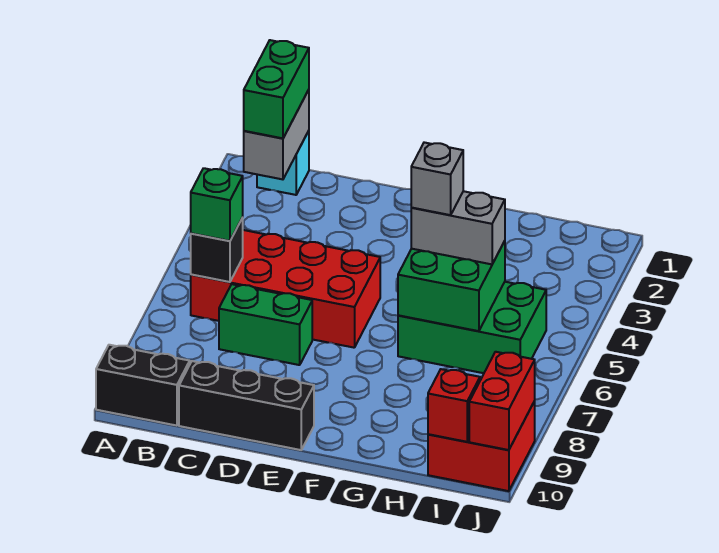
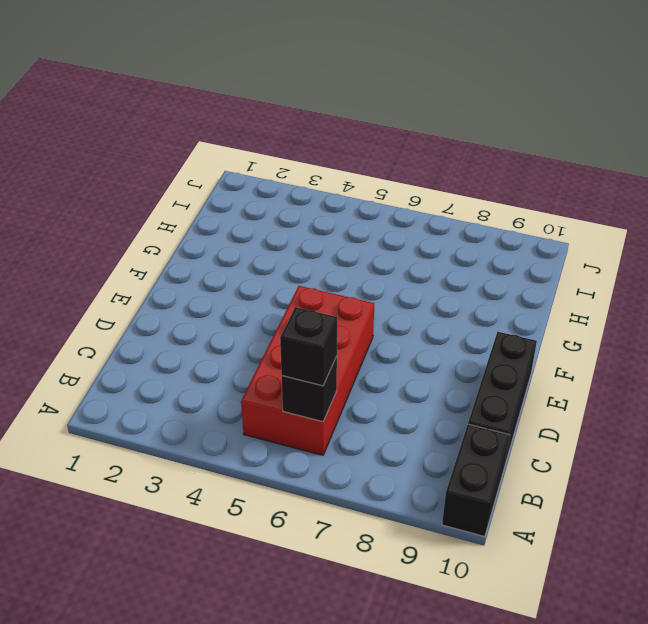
black brick B6 level 3 -> green brick B6 level 3
none -> cyan brick B1 level 1
none -> green brick C7:D7 level 1
none -> green brick G5:I6 level 1

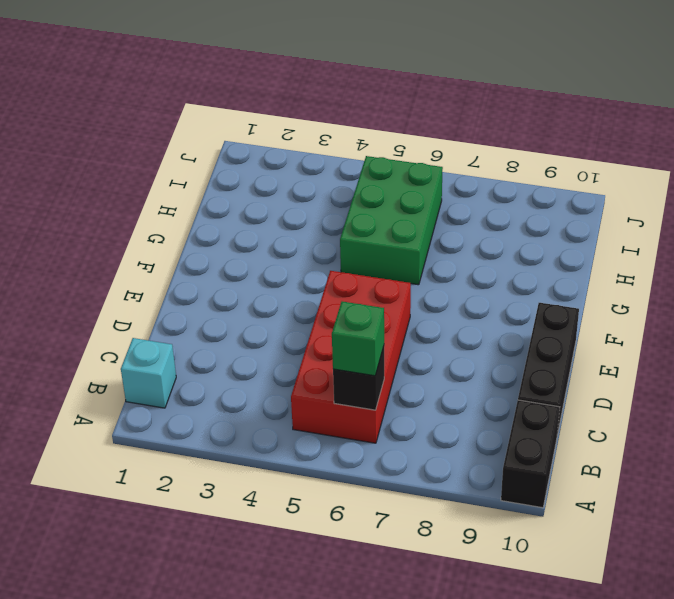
none -> green brick C7:D7 level 1
none -> red brick I9:J10 level 1
none -> grey brick B1:B2 level 2

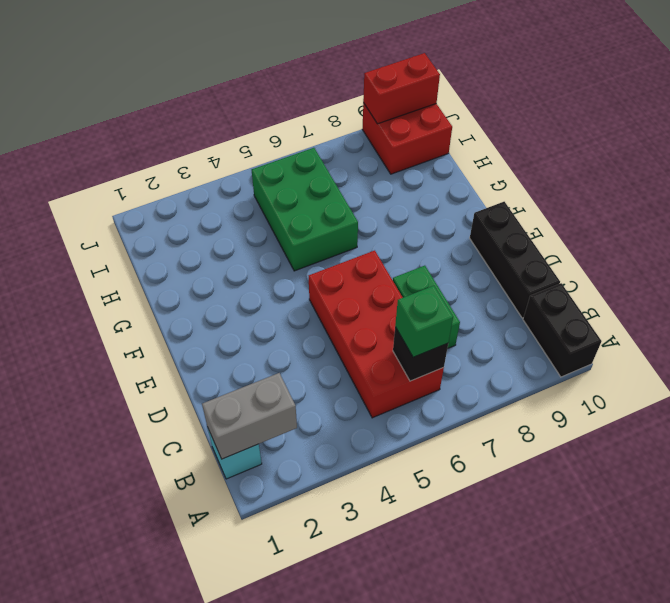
none -> green brick G5:H6 level 2
none -> red brick I10 level 2
none -> green brick B1:B2 level 3

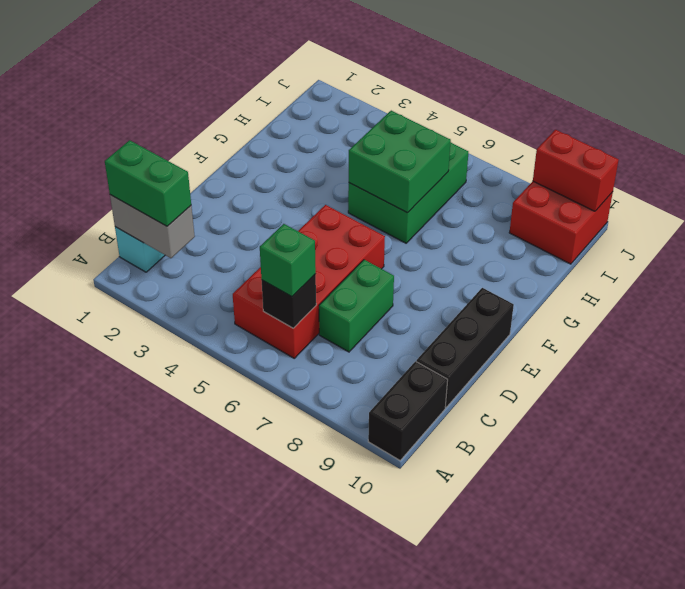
none -> red brick I10 level 2
none -> grey brick G5:H5 level 3
none -> grey brick G5 level 4

